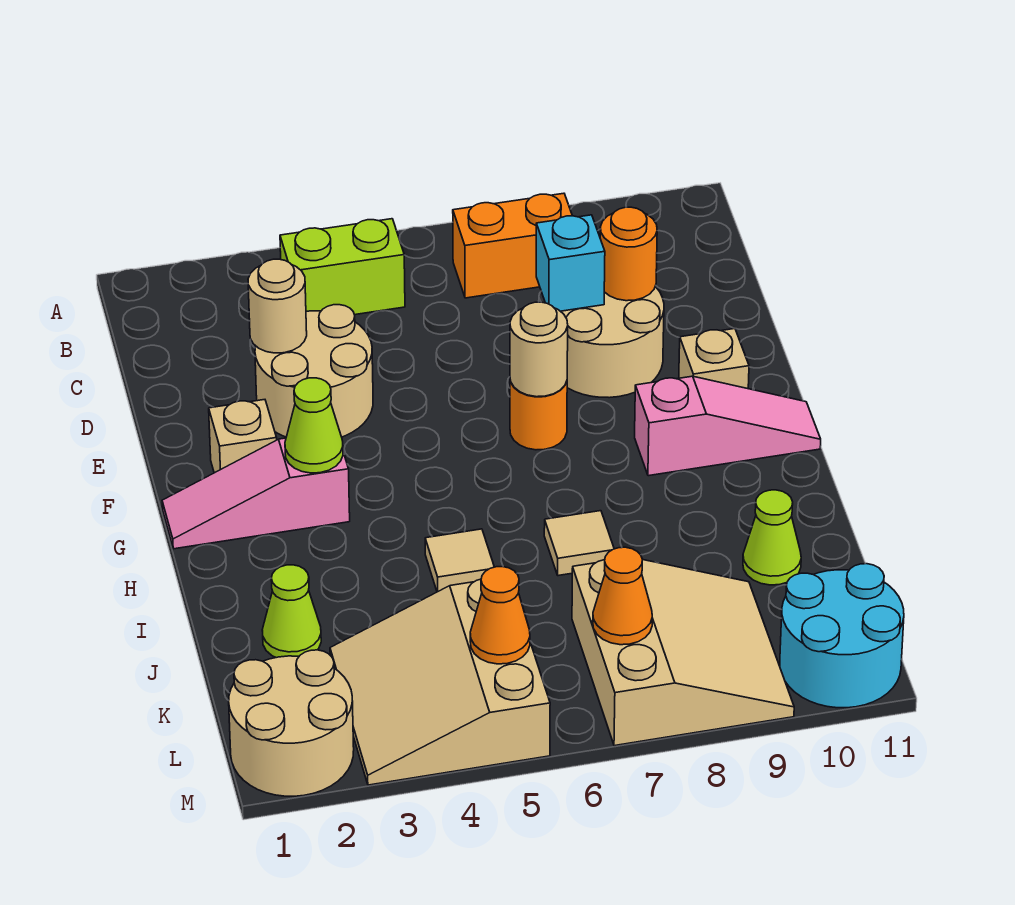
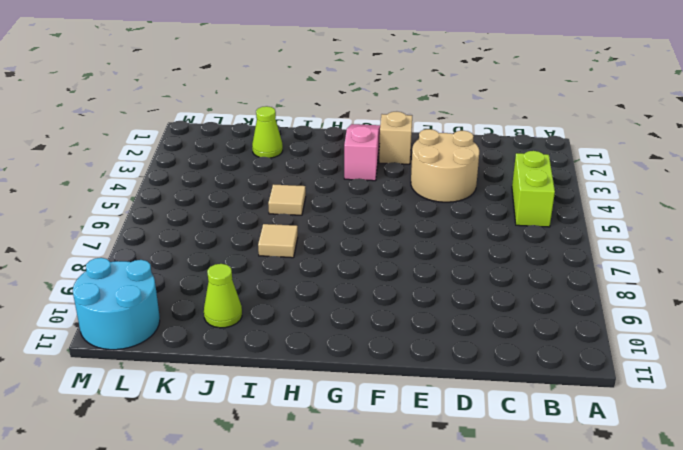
none -> orange brick B7:B8 level 1
none -> tan round brick D8:E9 level 1
none -> orange round brick F7 level 1

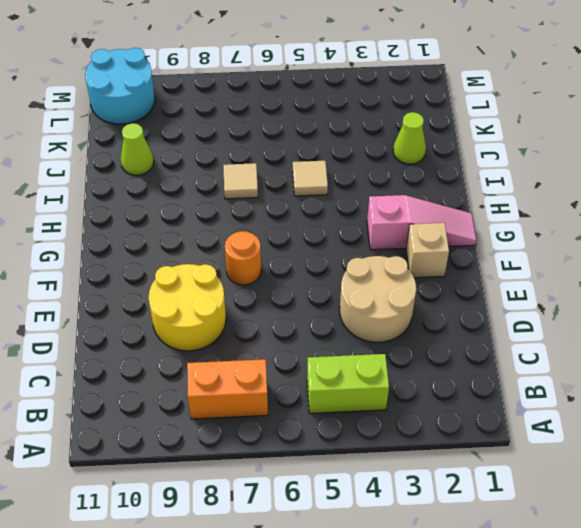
yellow round brick D8:E9 level 1 -> tan round brick D8:E9 level 1
none -> tan brick F10 level 1
none -> pink slope G9:G11 level 1 top 9
none -> tan slope K3:M5 level 1 top 5

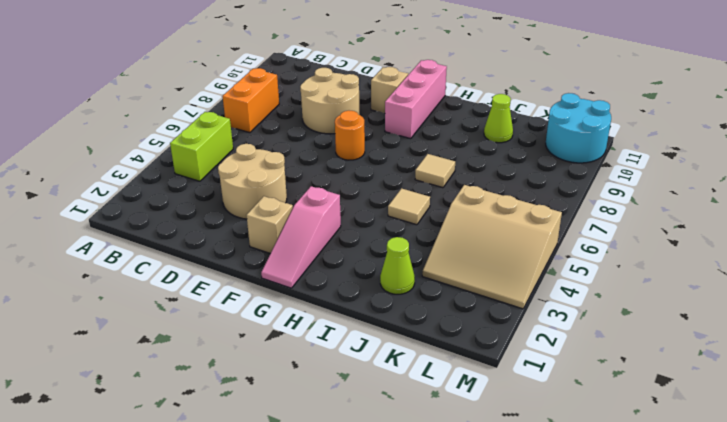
pink brick G9:G11 level 1 -> pink slope G9:G11 level 1 top 9
none -> tan slope K7:M9 level 1 top 7
none -> tan round brick L1:M2 level 1
none -> tan round brick D3 level 2

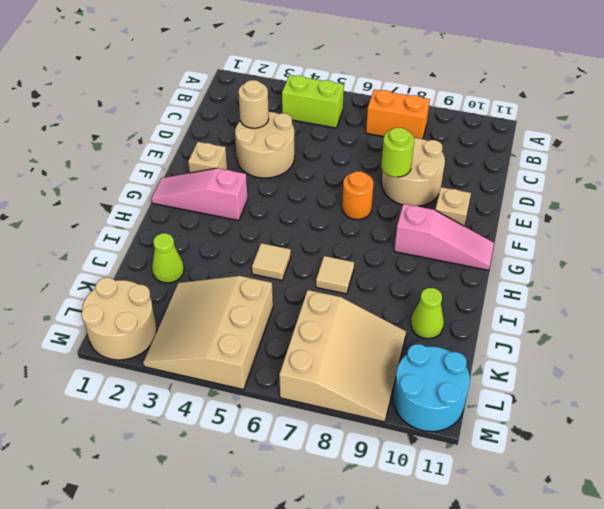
lime round brick E8 level 2 -> none
none -> cyan brick D8 level 2
none -> orange round brick D9 level 2
none -> tan round brick F7 level 2

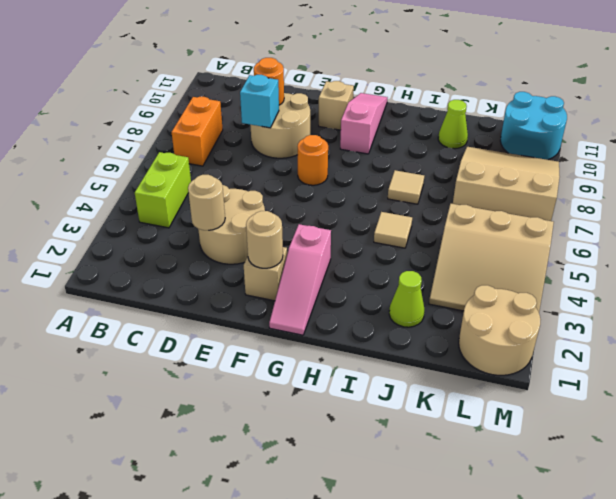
tan round brick F2 level 2 -> tan round brick F7 level 2
none -> lime cone G3 level 2
none -> orange cone L5 level 2
none -> orange cone L7 level 2

